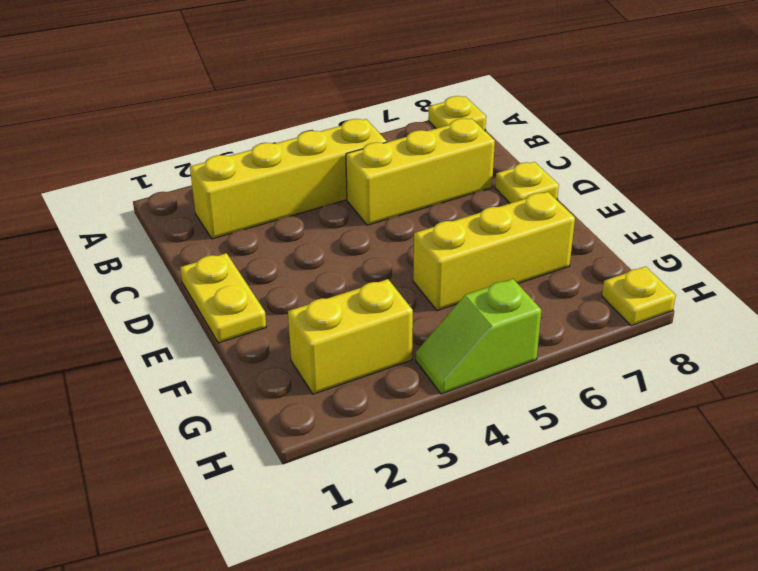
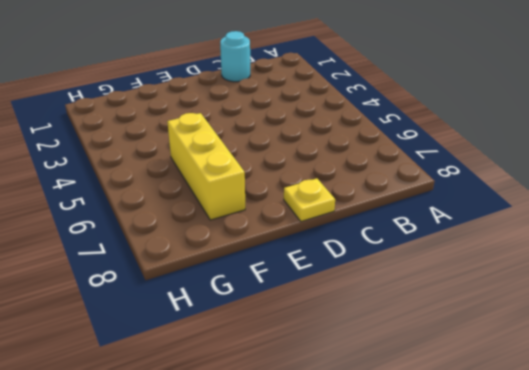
cyan round brick C1 level 1 -> none
none -> yellow plate A8 level 1
none -> yellow brick B2:B5 level 1

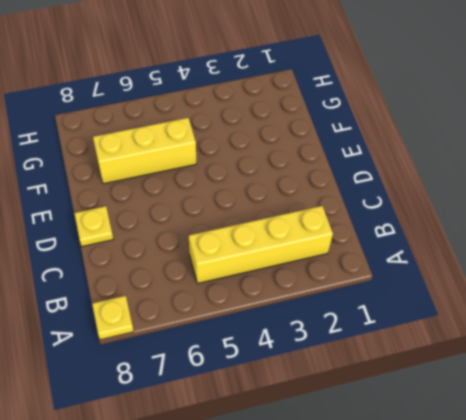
none -> yellow brick C5:C7 level 1
none -> yellow plate D1:E1 level 1

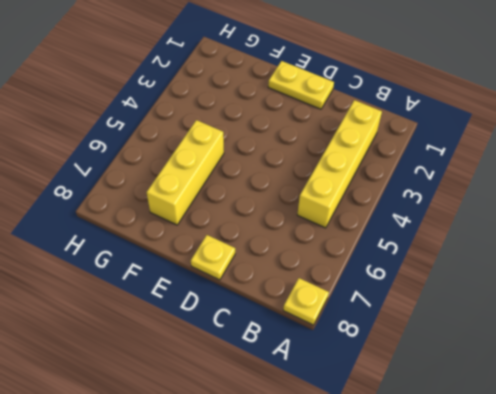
none -> yellow brick C5:C7 level 1
none -> yellow brick G2:G3 level 1

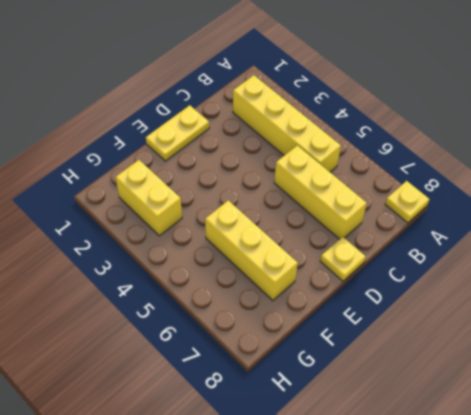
none -> lime slope H4:H5 level 1 top 5
none -> yellow plate H8 level 1

